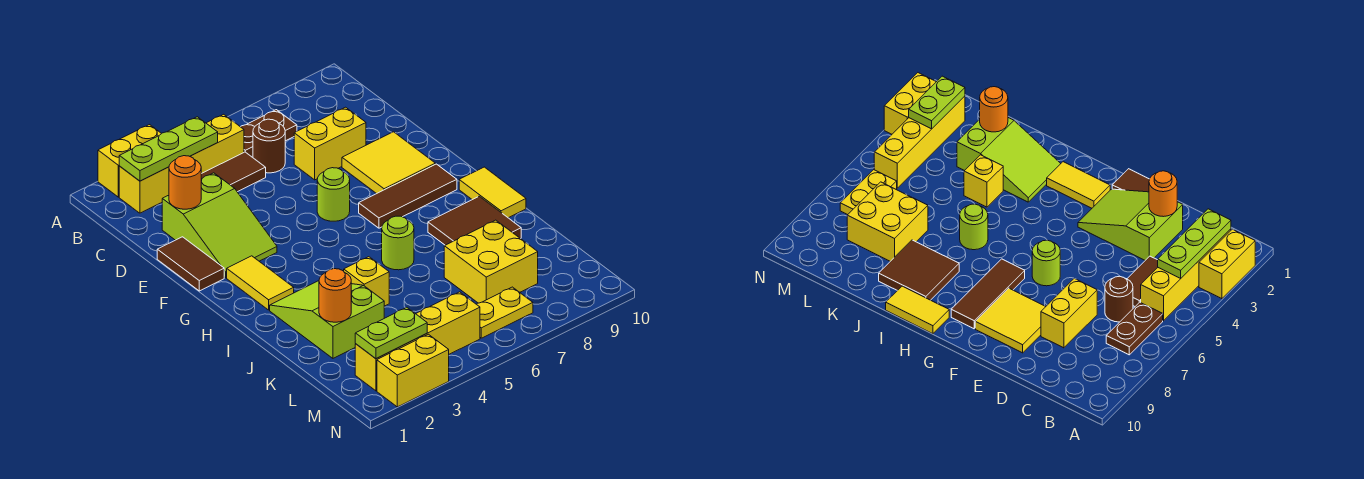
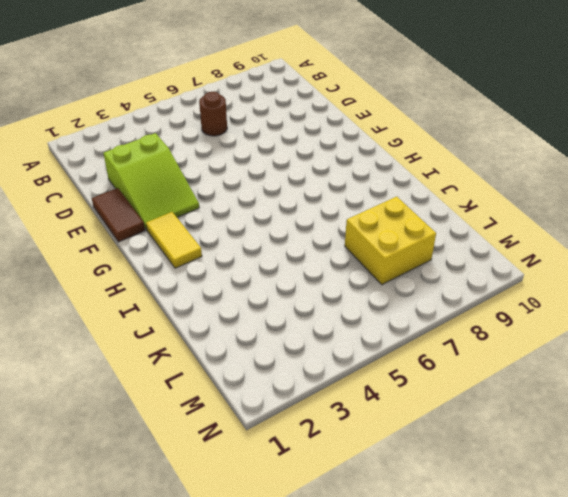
none -> yellow brick A2:A3 level 1
none -> yellow brick B2:B5 level 1
none -> brown plate B6:B7 level 1

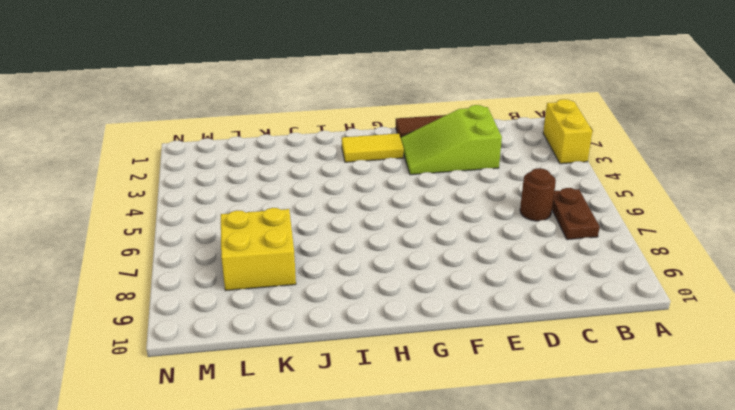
none -> yellow brick B2:B5 level 1
none -> brown tile C4:C5 level 1
none -> yellow brick D7:D8 level 1

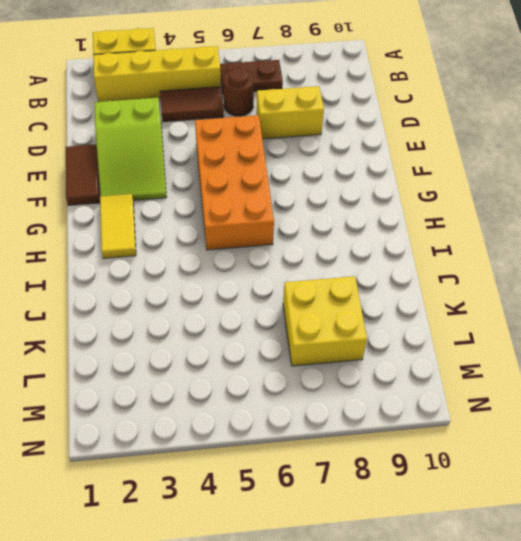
orange brick E5:H6 level 1 -> lime round brick F6 level 1
none -> yellow tile E8:F9 level 1
none -> brown tile G7:G9 level 1
none -> yellow tile H10:I10 level 1

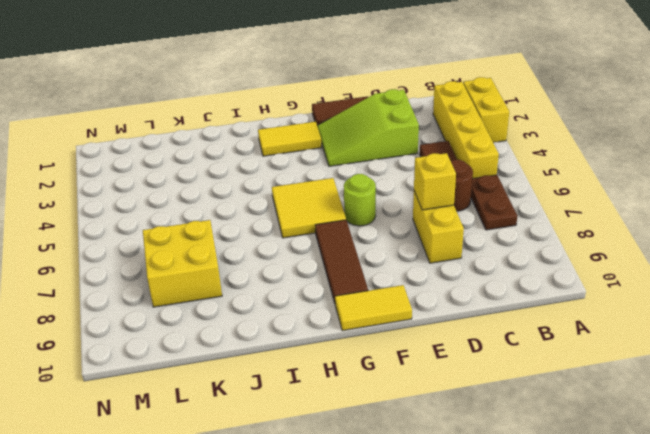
yellow brick D7 level 2 -> yellow brick J4 level 1
yellow tile F10:G10 level 1 -> yellow tile H10:I10 level 1
yellow tile G5:H6 level 1 -> yellow tile E8:F9 level 1
none -> lime slope I2:K3 level 1 top K
none -> lime round brick I6 level 1
none -> brown tile I8:J9 level 1

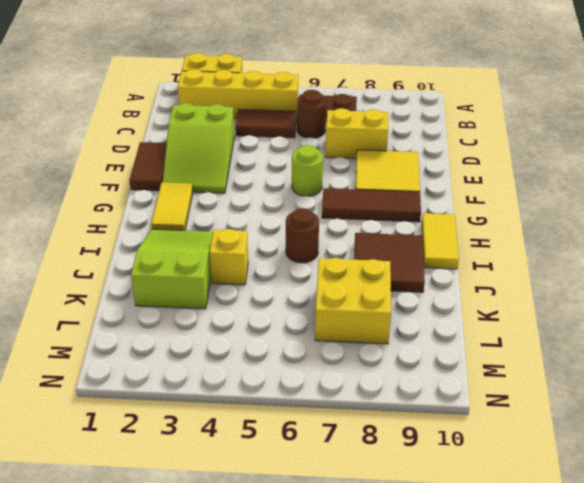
brown round brick I6 level 1 -> lime round brick I6 level 1
none -> yellow brick M2:M5 level 1
none -> yellow plate M6:M7 level 1
none -> yellow brick N2:N3 level 1

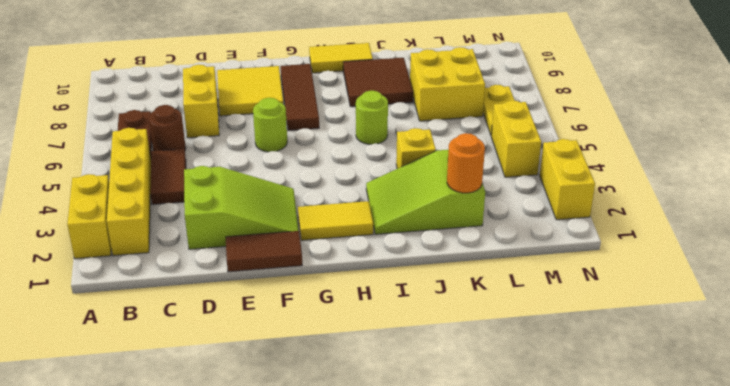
yellow brick M4:M5 level 1 -> yellow brick M2:M5 level 1
none -> lime plate B2:B4 level 2
none -> orange round brick D2 level 2
none -> lime plate M2:M3 level 2

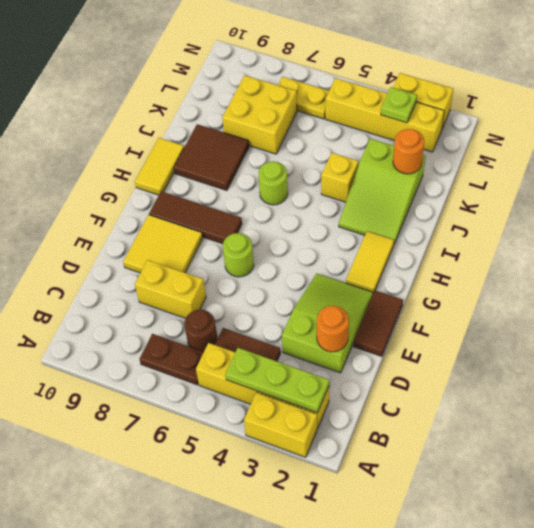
lime plate M3 level 2 -> lime plate M2:M3 level 2

